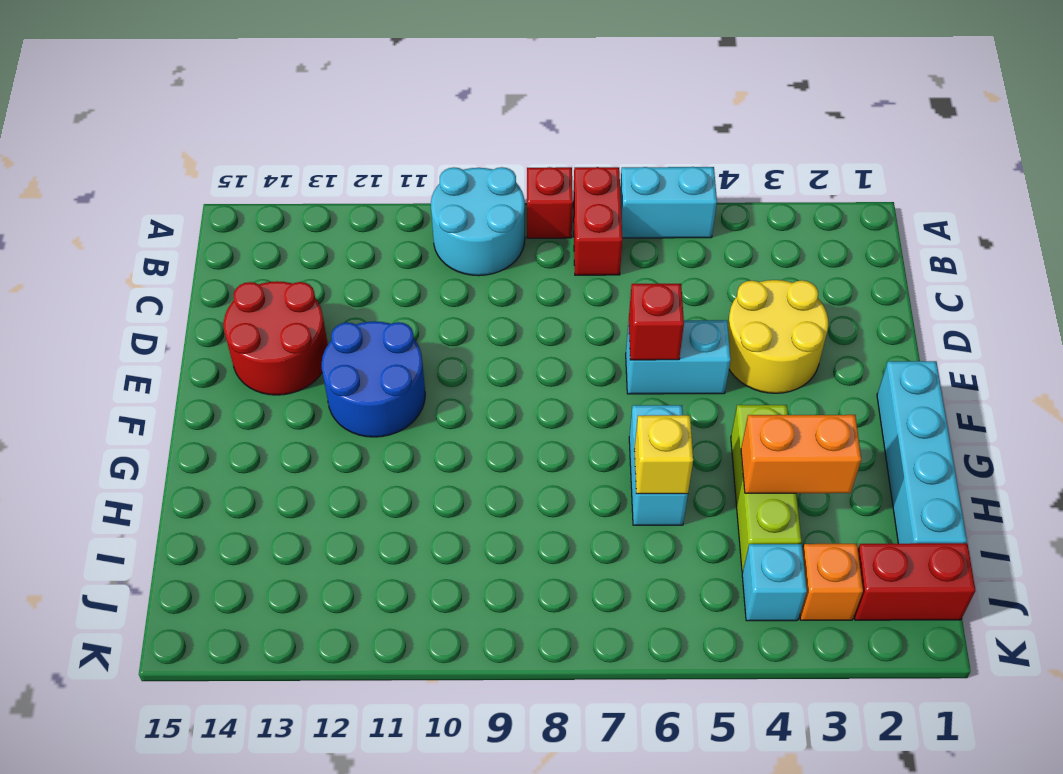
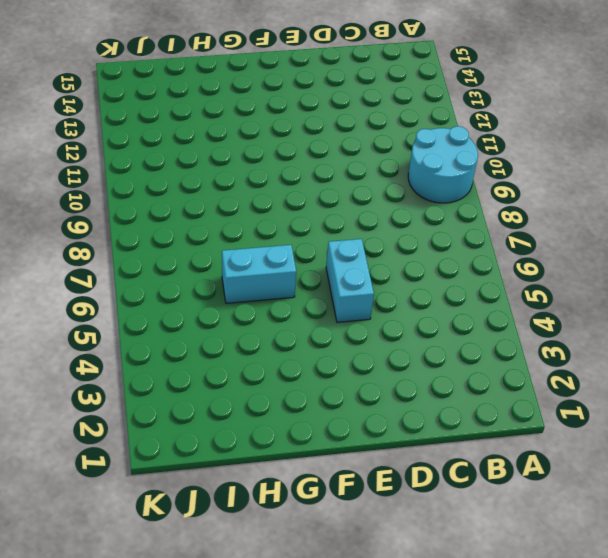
none -> cyan brick A5:A6 level 1
none -> red brick A7:B7 level 1
none -> red brick A8 level 1

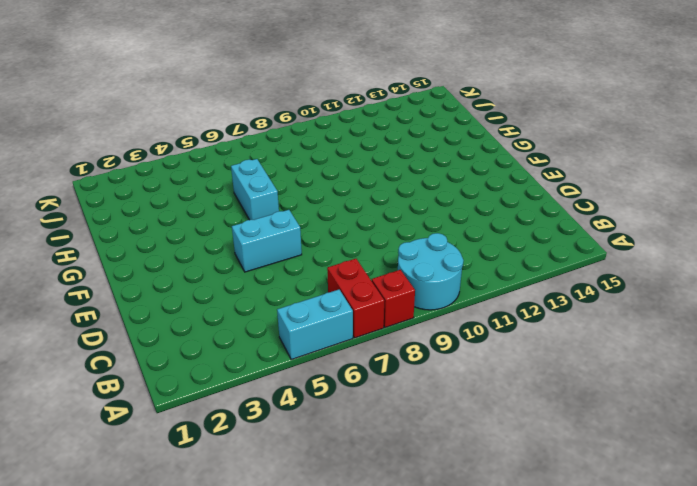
none -> yellow round brick D3:E4 level 1
none -> red round brick D13:E14 level 1
none -> blue round brick E11:F12 level 1

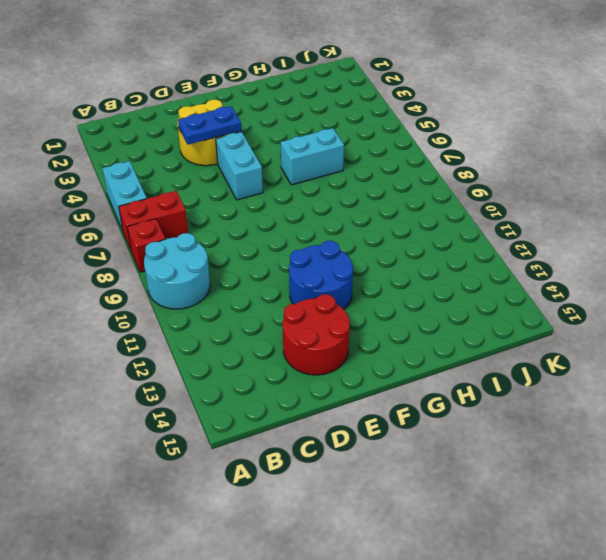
blue plate D4:E4 level 2 -> none
none -> cyan brick F1:I1 level 1
none -> lime brick G4:I4 level 1
none -> red brick J1:J2 level 1

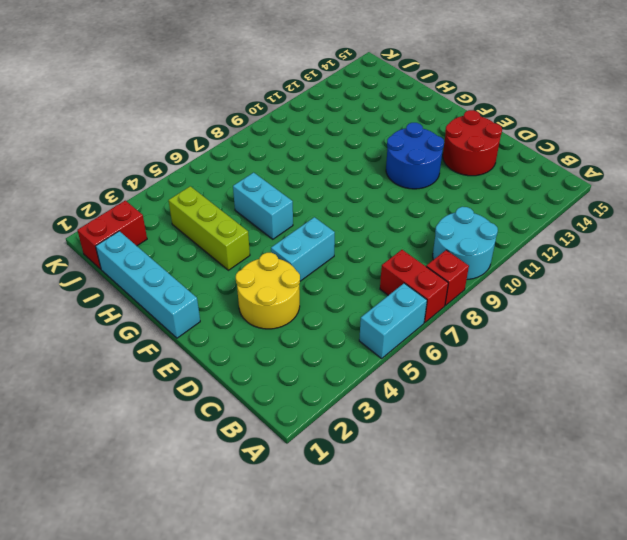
none -> orange brick J3 level 1
none -> cyan brick J4 level 1
none -> red brick E6 level 2

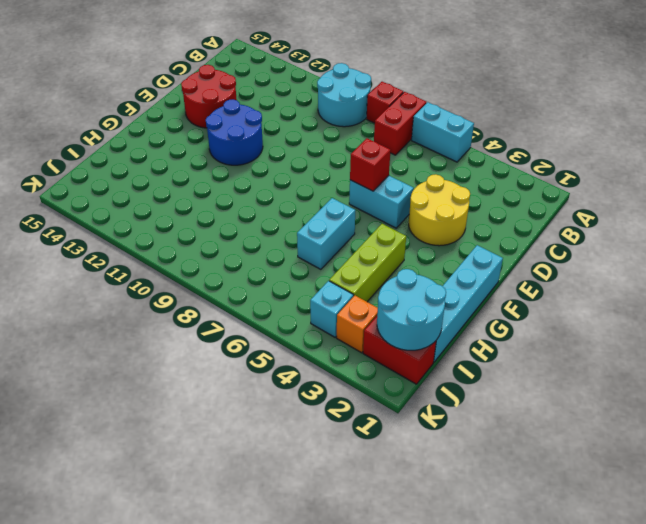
cyan round brick I1:J2 level 2 -> none
none -> orange brick H3:H4 level 2
none -> yellow brick H6 level 2

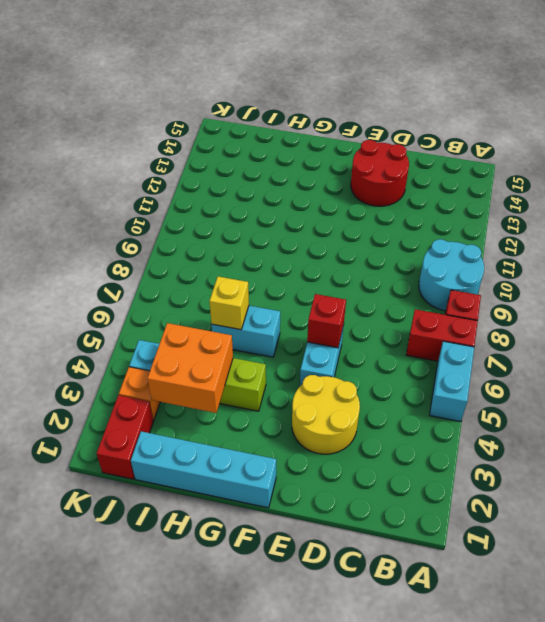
orange brick H3:I4 level 2 -> orange brick H3:H4 level 2
none -> blue round brick E11:F12 level 1

